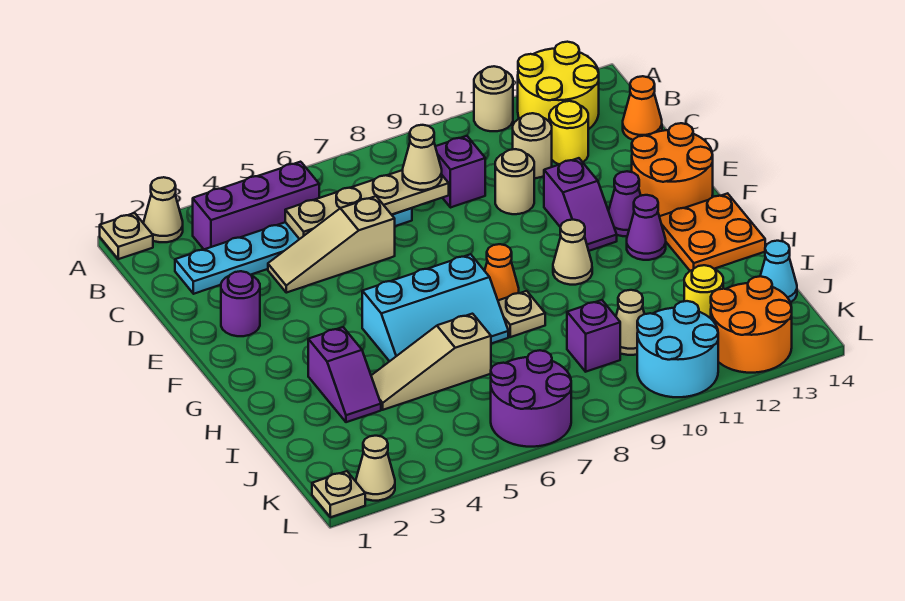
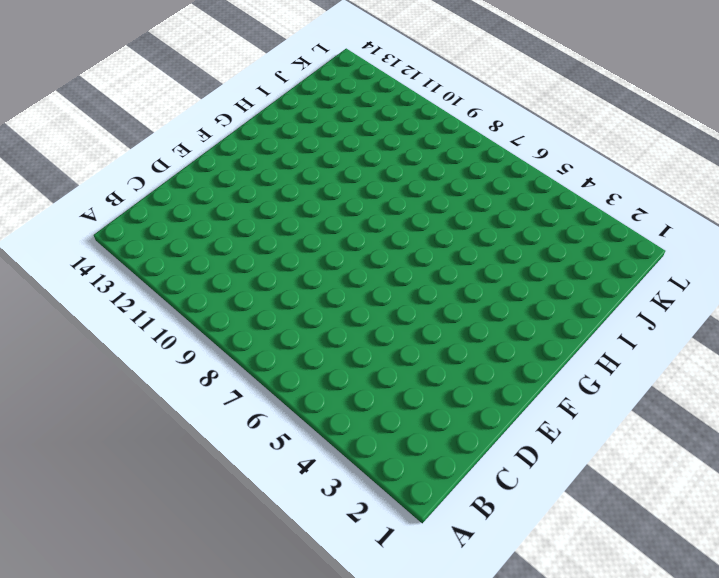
none -> tan plate A1 level 1
none -> tan cone A2 level 1
none -> tan round brick A11 level 1
none -> yellow round brick A12:B13 level 1

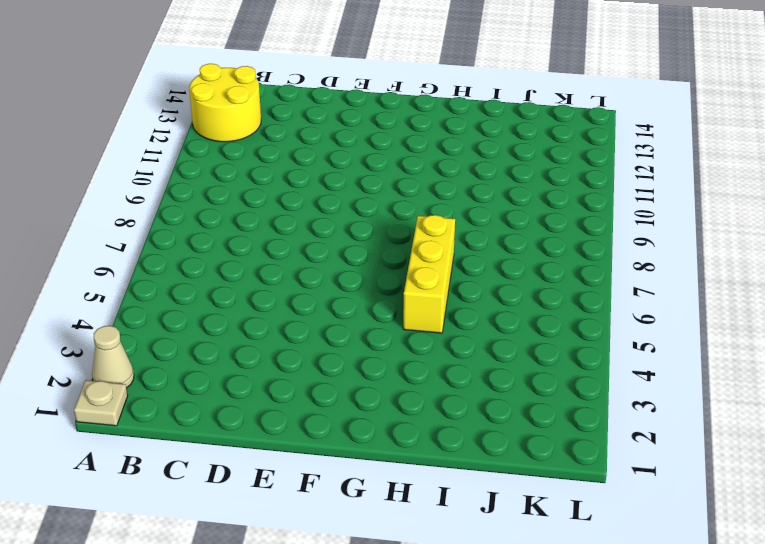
yellow brick H5:H7 level 1 -> cyan slope G5:H7 level 1 top G
none -> tan round brick A11 level 1
none -> purple brick B3:B5 level 1
none -> cyan plate C2:C7 level 1
none -> purple brick C9 level 1

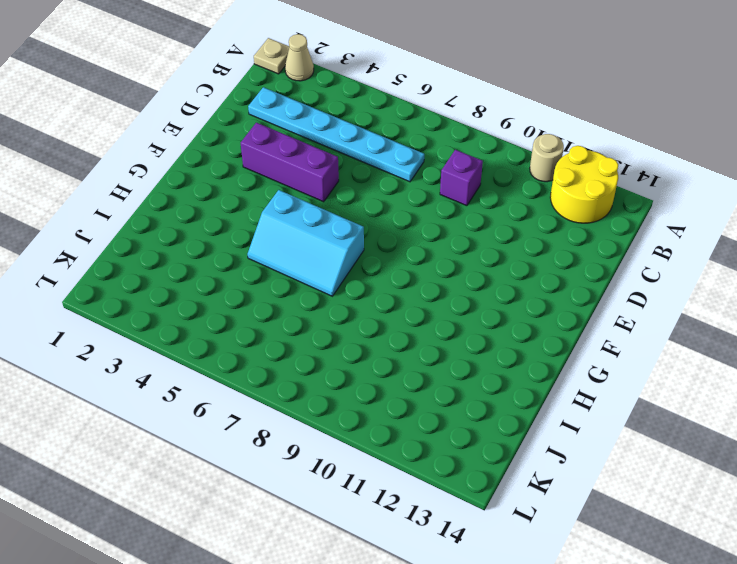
purple brick E3:E5 level 1 -> purple brick B3:B5 level 1
none -> tan round brick C11 level 1
none -> yellow round brick C12 level 1
none -> orange cone C14 level 1
none -> tan slope D4:D6 level 1 top 6

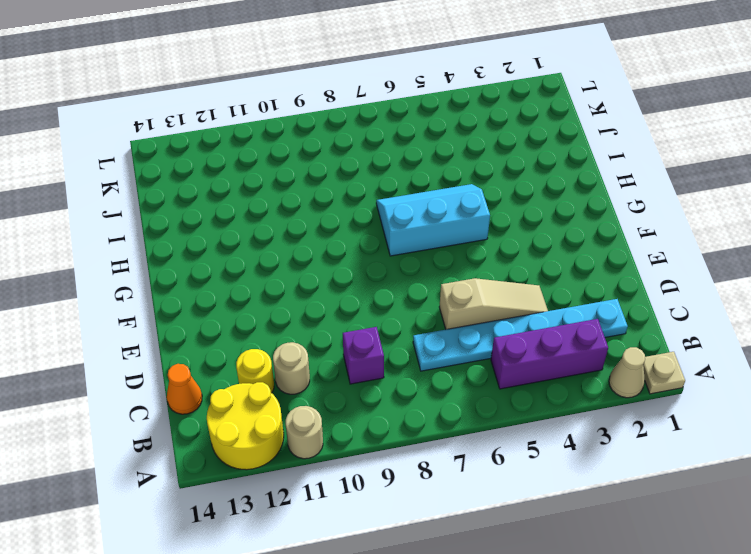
none -> tan round brick D10 level 1
none -> purple round brick E2 level 1
none -> purple slope E11:F11 level 1 top E
none -> orange round brick E13:F14 level 1

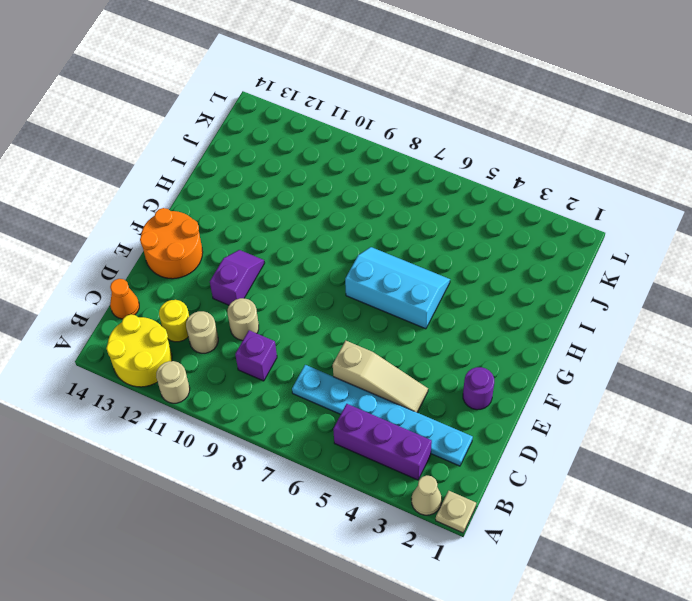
none -> purple cone F12 level 1
none -> orange cone G8 level 1
none -> tan cone G10 level 1
none -> purple cone G12 level 1

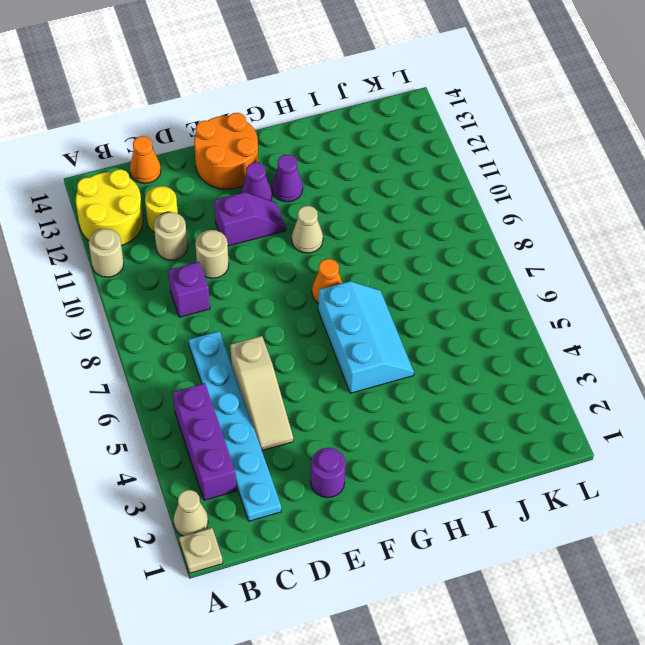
none -> orange plate G13:H14 level 1
none -> purple slope H3:I3 level 1 top H
none -> tan plate H8 level 1
none -> tan slope I4:I6 level 1 top 6

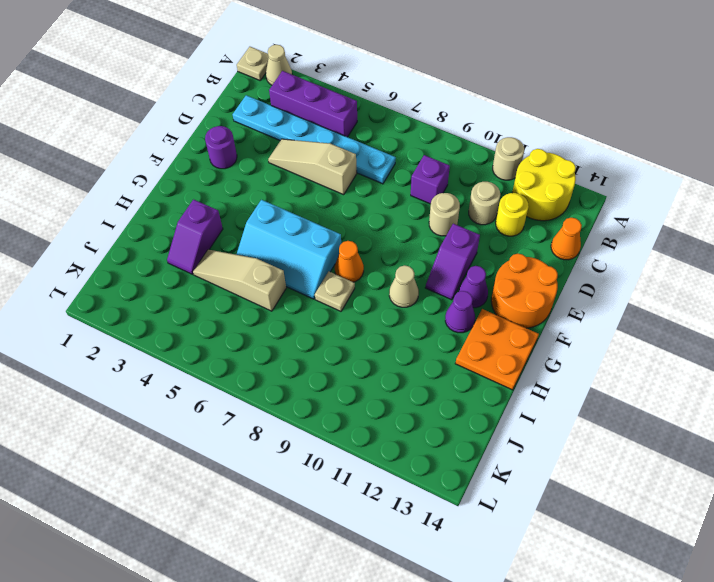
none -> purple brick J9 level 1
none -> tan cone J10 level 1
none -> yellow round brick J12 level 1
none -> cyan cone J14 level 1

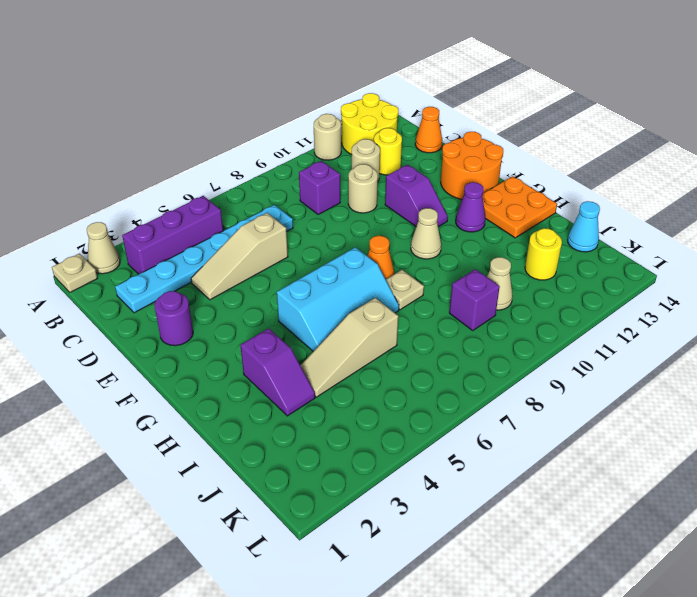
none -> purple cone F12 level 1
none -> purple round brick K6:L7 level 1
none -> cyan round brick K10:L11 level 1
none -> orange round brick K12:L13 level 1

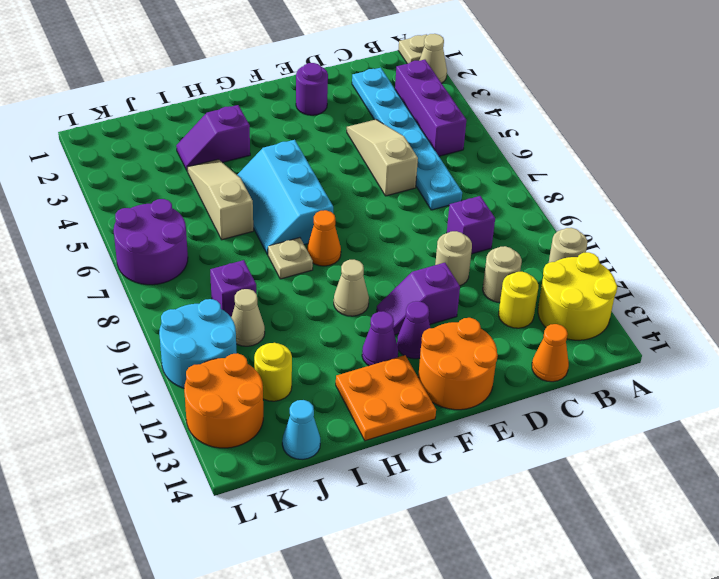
none -> tan plate L1 level 1
none -> tan cone L2 level 1
none -> tan plate C5:C8 level 2
none -> tan cone C8 level 3

